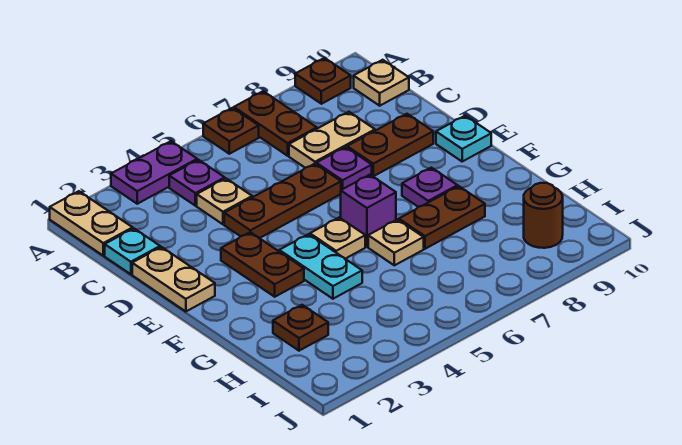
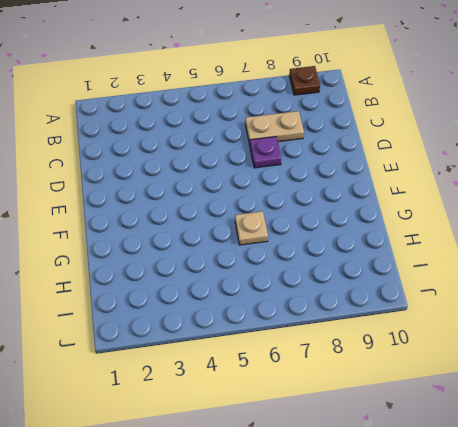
none -> tan plate A1:B1 level 1
none -> purple plate A3:A4 level 1
none -> brown plate A6 level 1

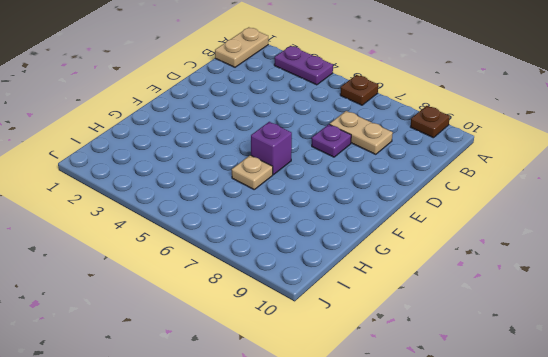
none -> brown plate A7:B7 level 1
none -> purple plate B4 level 1
none -> tan plate B10 level 1

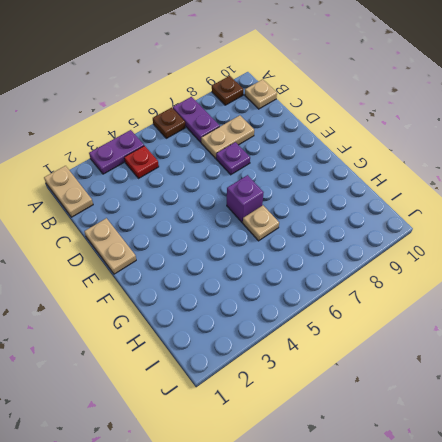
purple plate A7:B7 level 1 -> brown plate A7:B7 level 1
red plate B4 level 1 -> purple plate B4 level 1
none -> cyan plate C1 level 1
none -> tan plate C4 level 1
none -> brown plate D4:D6 level 1

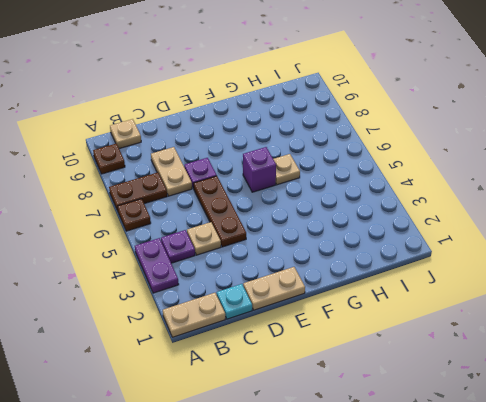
none -> brown plate D8:D9 level 1
none -> brown plate E3:F3 level 1
none -> cyan plate E10 level 1

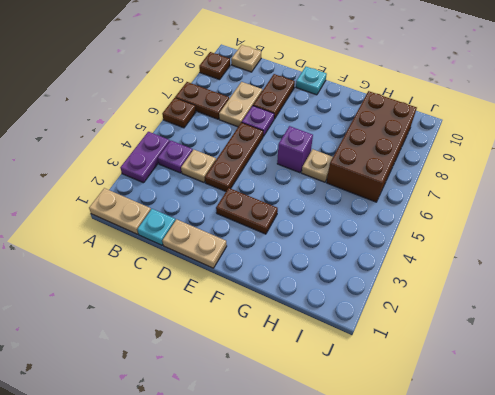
brown brick H6:I9 level 1 -> brown round brick I9 level 1
none -> cyan plate F4:G4 level 1
none -> tan plate F5 level 1
none -> purple plate F8 level 1

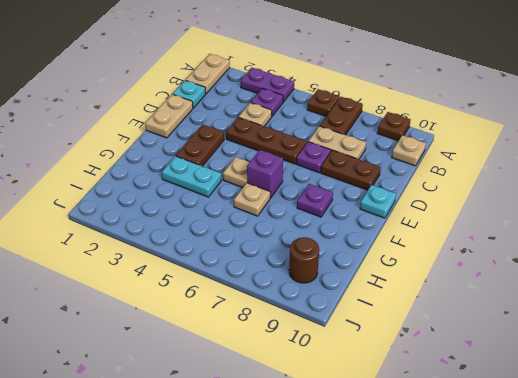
cyan plate G3:G4 level 1 -> cyan plate F4:G4 level 1
none -> brown plate G7:G8 level 1
none -> brown plate H2 level 1

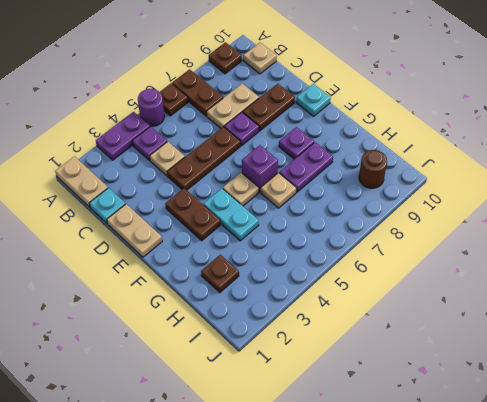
purple round brick A5 level 1 -> none
purple plate G7:G8 level 1 -> brown plate G7:G8 level 1

